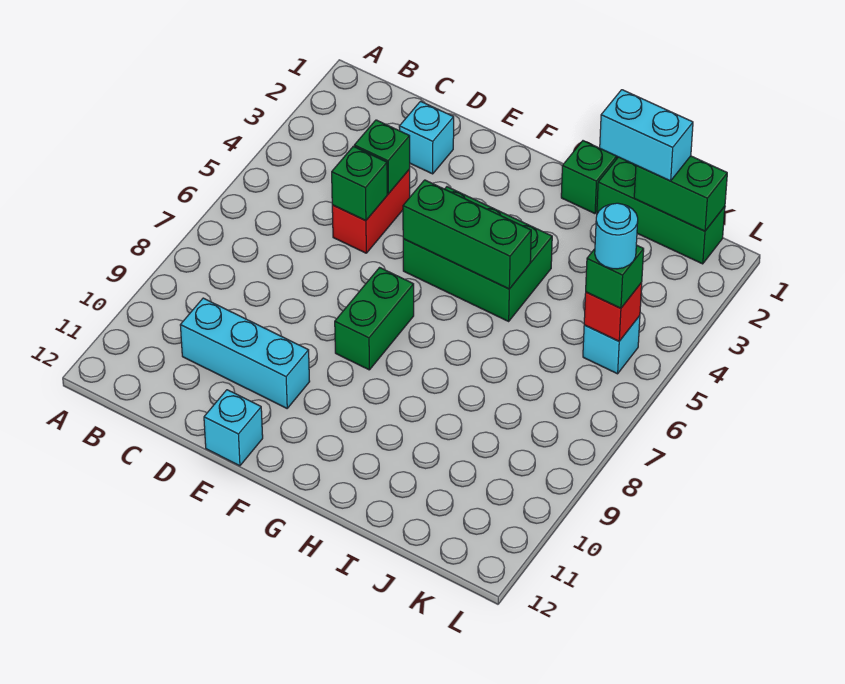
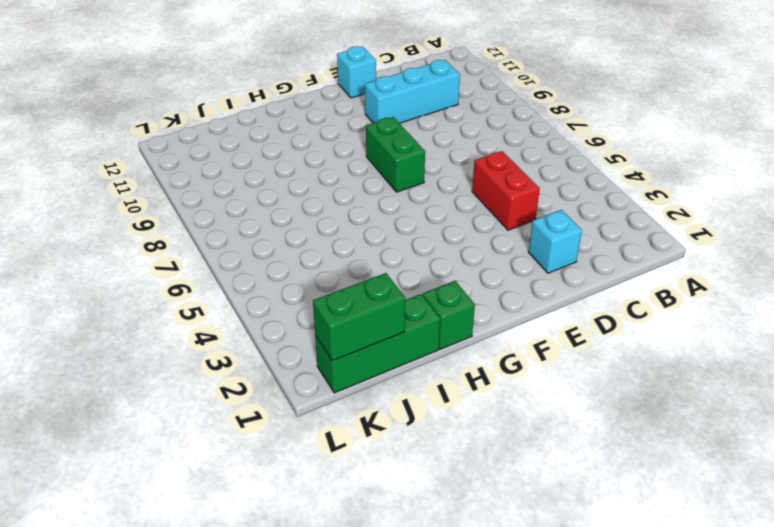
none -> green brick F4:H5 level 1
none -> cyan brick K5 level 1
none -> green brick D4 level 2

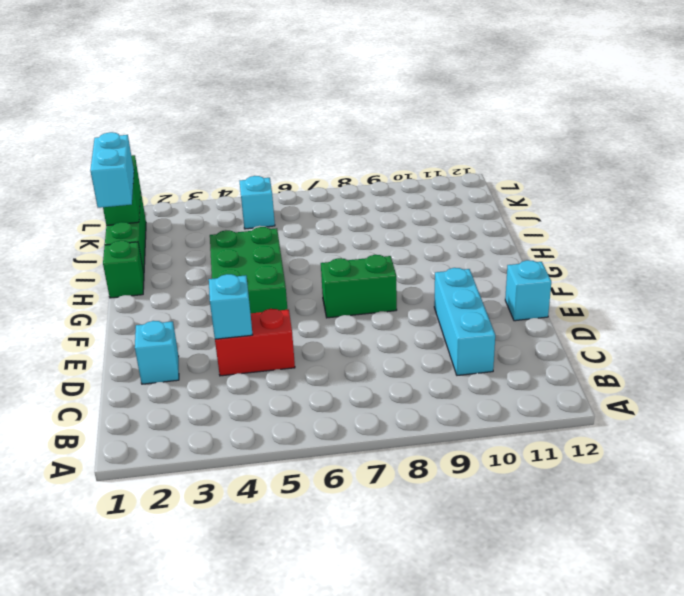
cyan brick D4 level 2 -> green brick D4 level 2
none -> green brick D5 level 2
none -> green brick F5:H5 level 2
none -> red brick K5 level 2

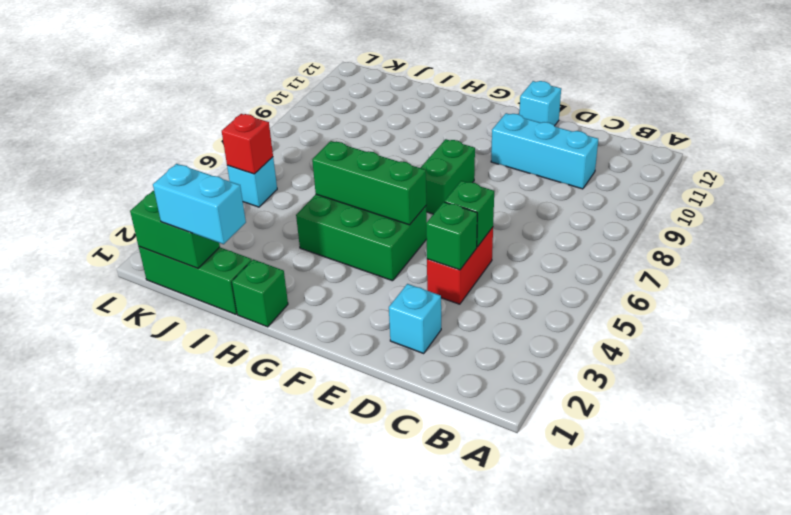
none -> green brick K5 level 3
none -> cyan round brick K5 level 4

